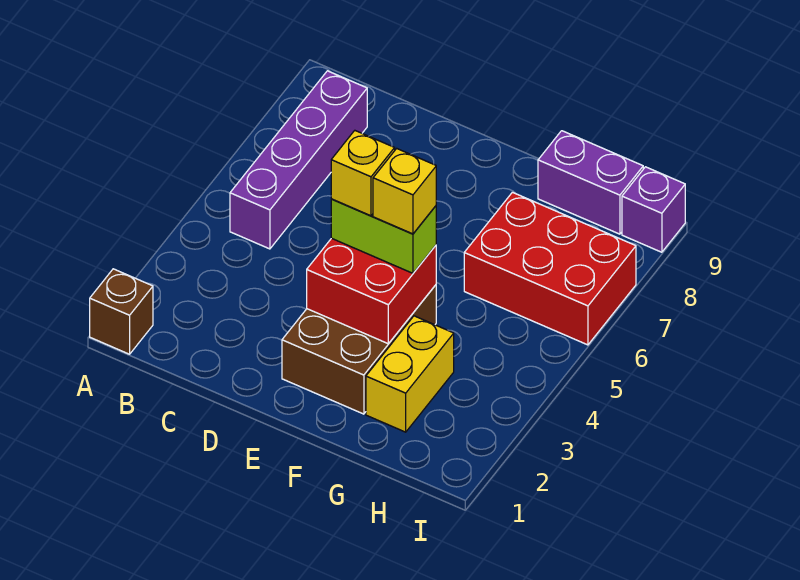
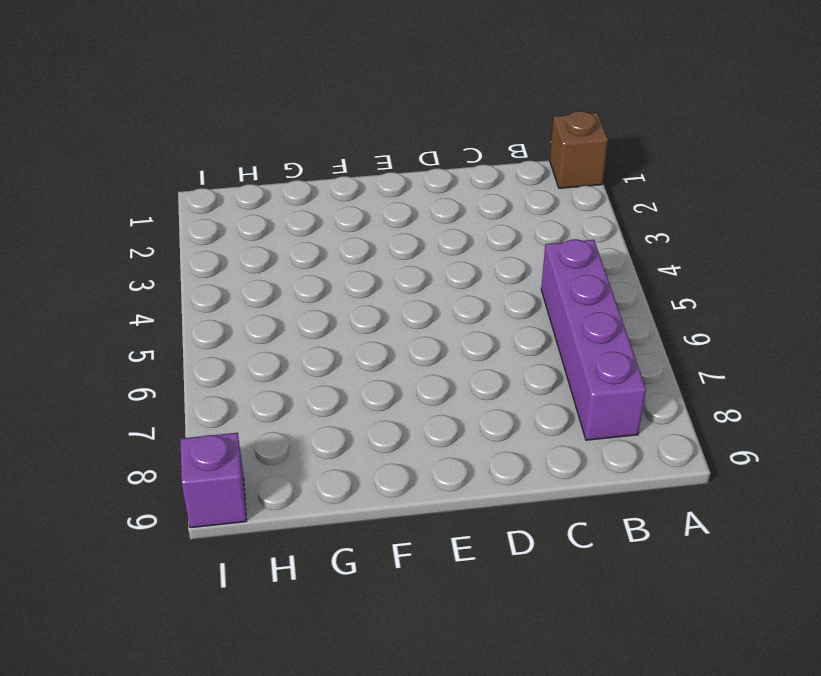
none -> brown brick E2:F4 level 1
none -> yellow brick G2:G3 level 1

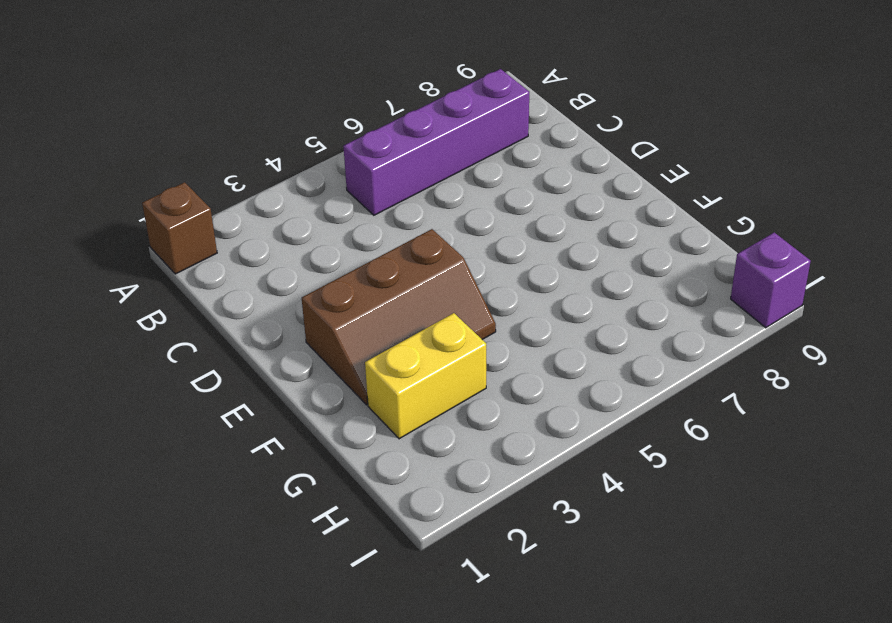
brown slope E2:F4 level 1 top E -> brown brick E2:F4 level 1
none -> red brick G6:I7 level 1
none -> purple brick G9:H9 level 1

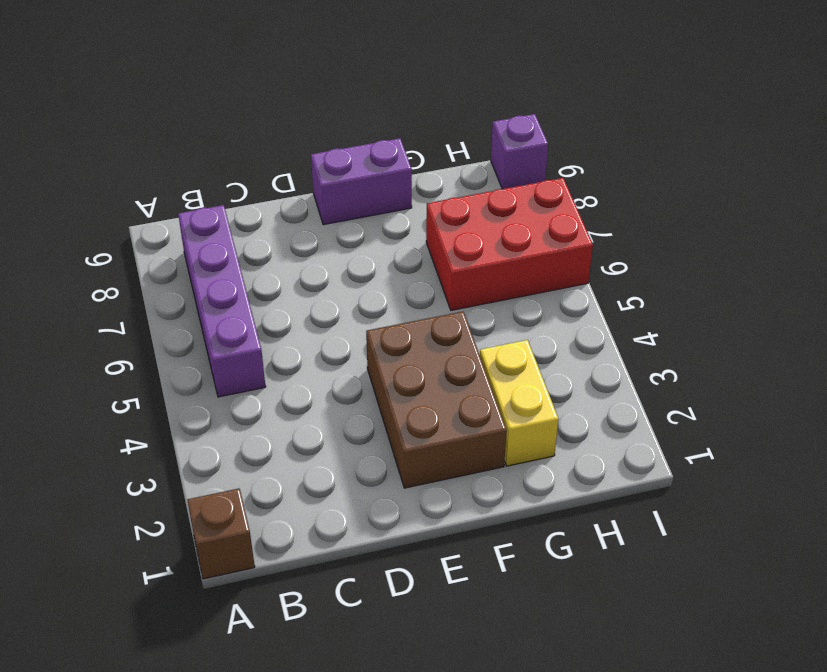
purple brick E9:F9 level 1 -> purple brick G9:H9 level 1
none -> red brick E3:F4 level 2
none -> lime brick E4:F4 level 3

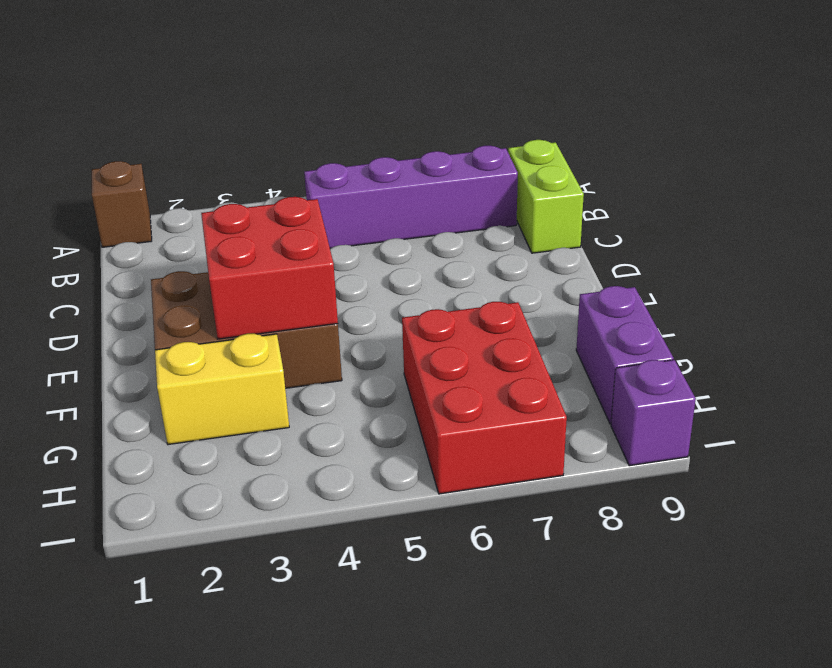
lime brick B9:C9 level 1 -> lime brick E4:F4 level 3
none -> yellow brick E4 level 4
none -> yellow brick F4 level 4

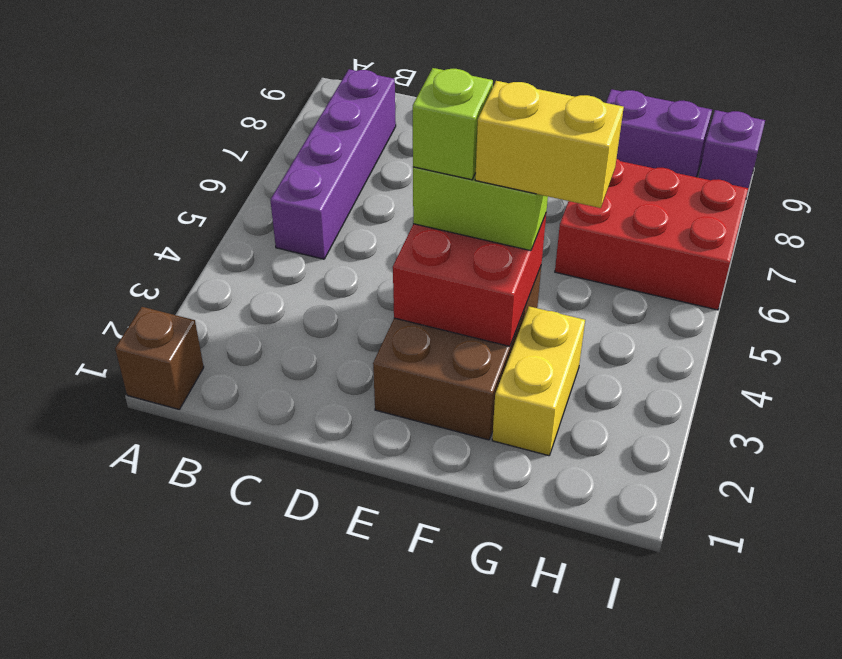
lime brick E4 level 4 -> yellow brick E4 level 4
yellow brick F4:G4 level 4 -> yellow brick F4 level 4

